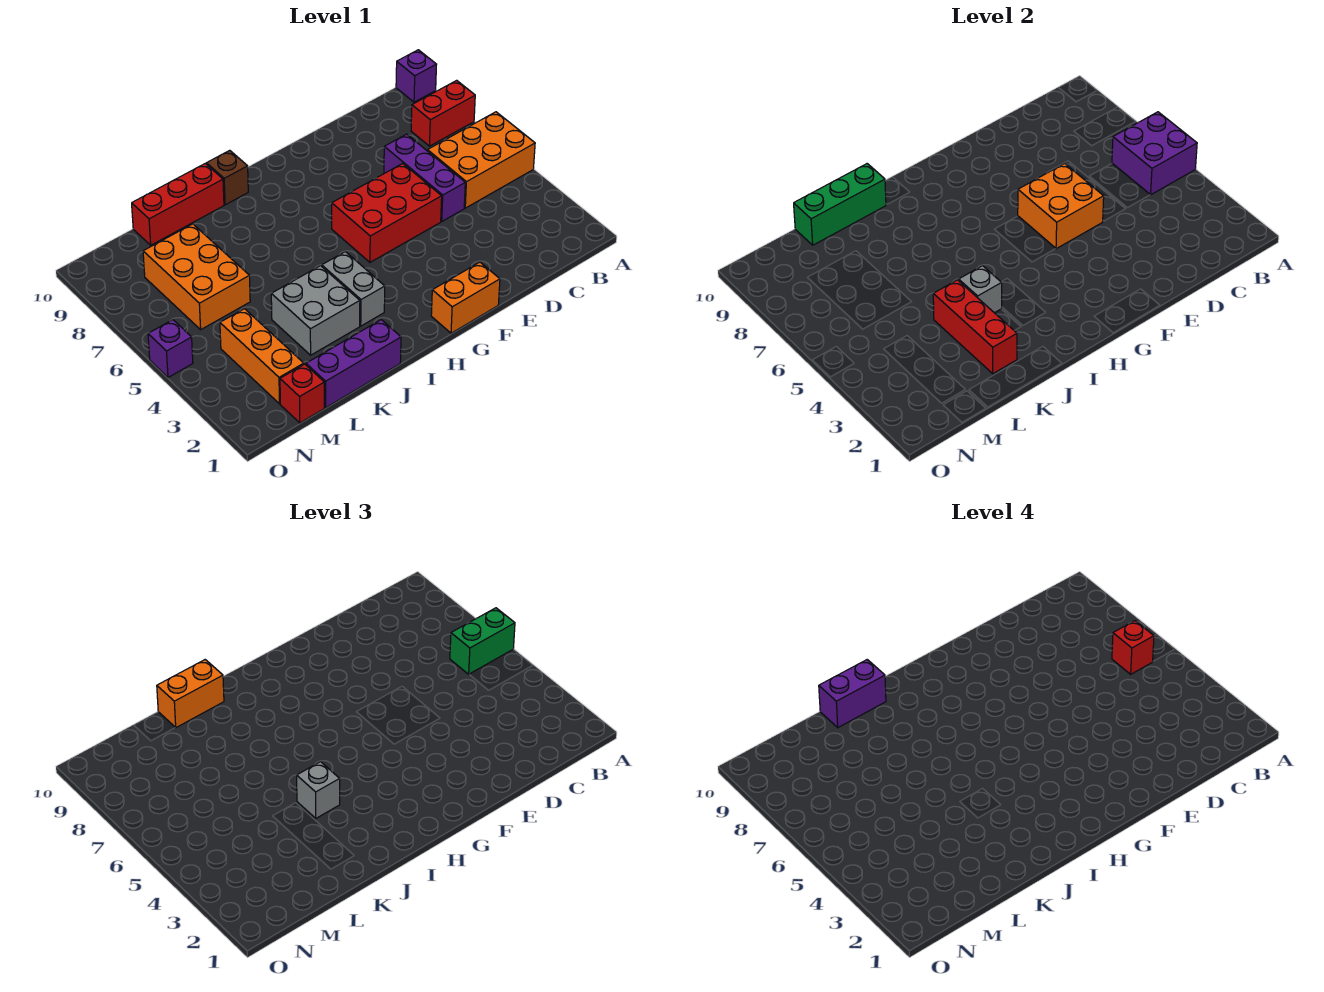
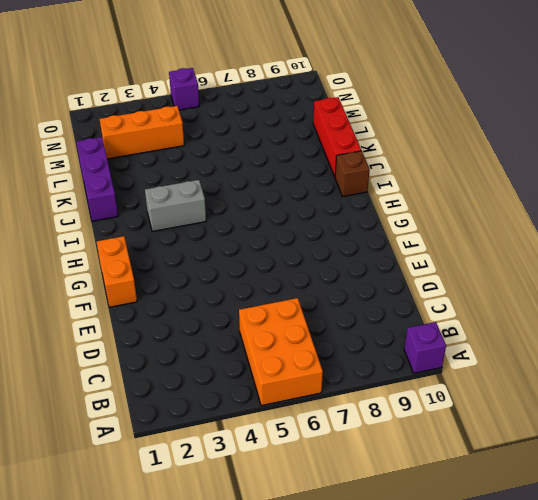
none -> red brick A8:B8 level 1
none -> purple brick D5:D7 level 1
none -> red brick E5:G6 level 1

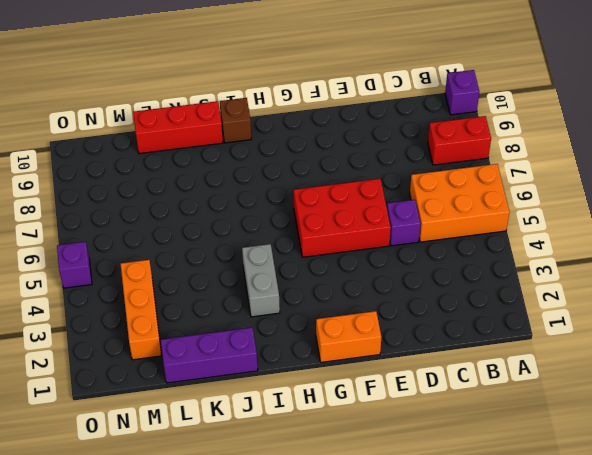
purple brick D5 level 1 -> purple brick D5:D7 level 1
none -> grey brick J3:K4 level 1
none -> orange brick L6:M8 level 1
none -> red brick M1 level 1

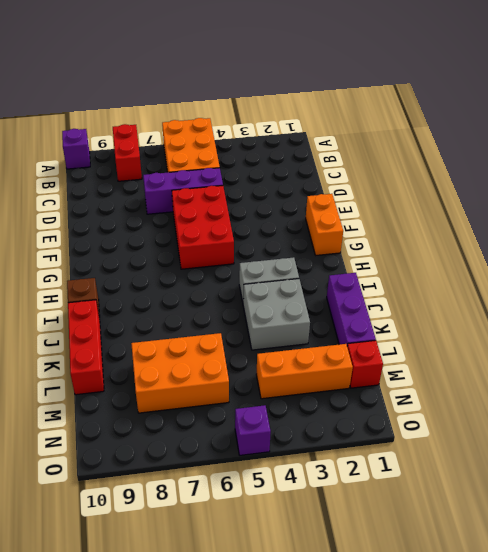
none -> purple brick A5:B6 level 2
none -> orange brick E5:F6 level 2
none -> grey brick J4 level 2

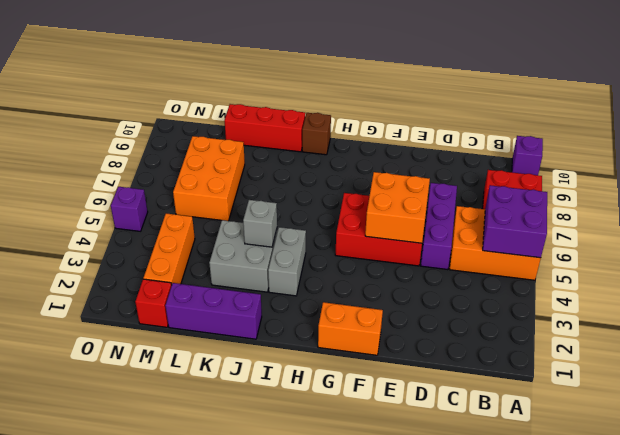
none -> green brick J10:L10 level 2
none -> red brick K2:K4 level 2
none -> green brick A6:B6 level 3

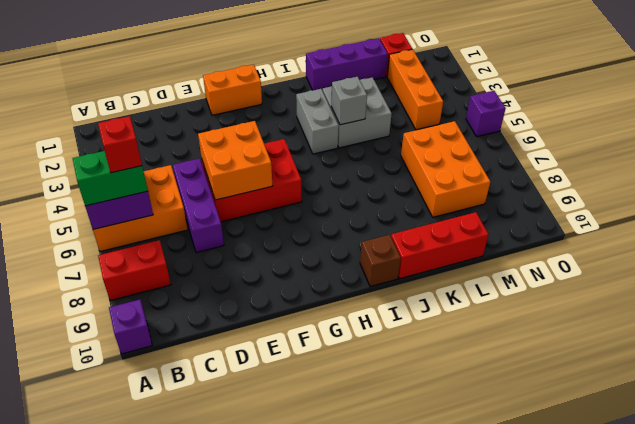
none -> green brick J10:L10 level 2
none -> red brick K2:K4 level 2
none -> grey brick J4 level 3

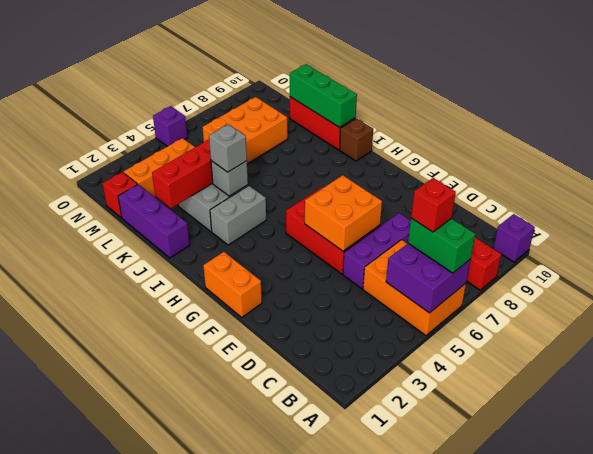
none -> orange brick J10:K10 level 3
none -> purple brick J10:K10 level 4

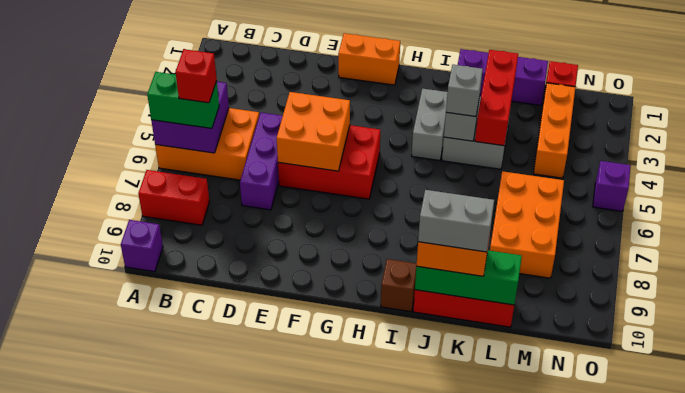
grey brick J10:K10 level 4 -> purple brick J10:K10 level 4

